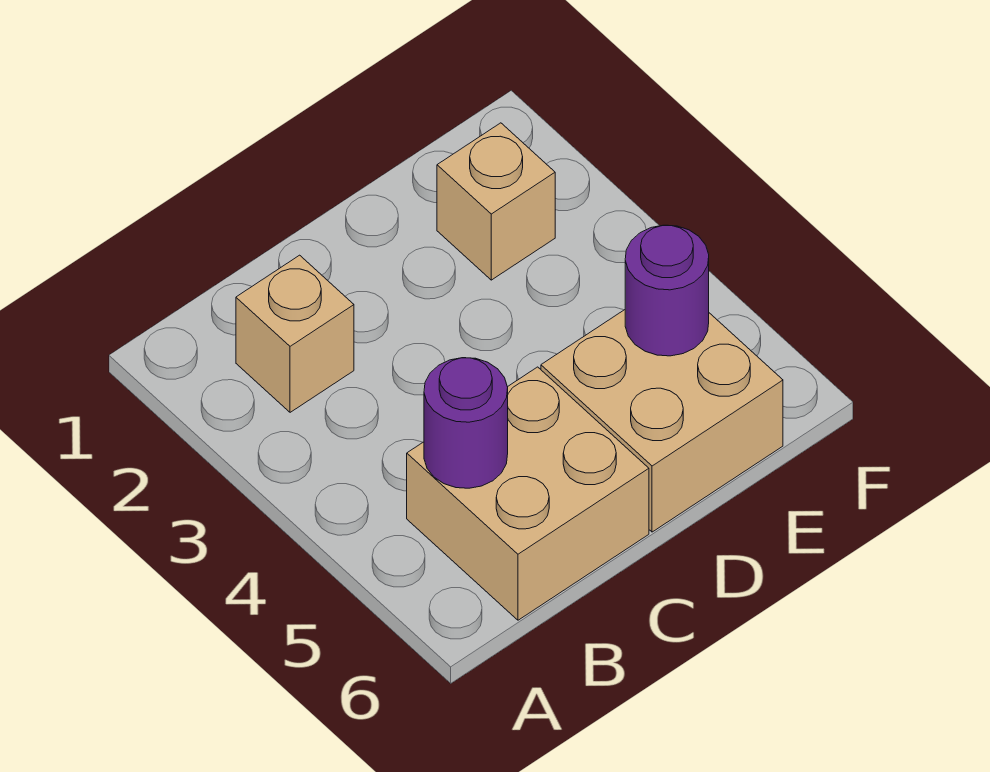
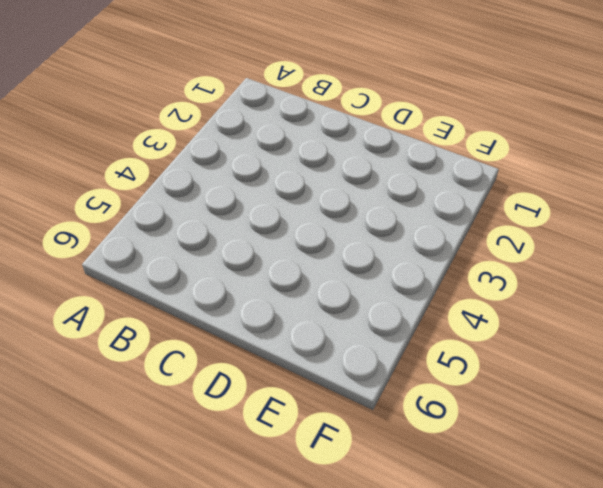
none -> tan brick B2 level 1
none -> tan brick B5:C6 level 1

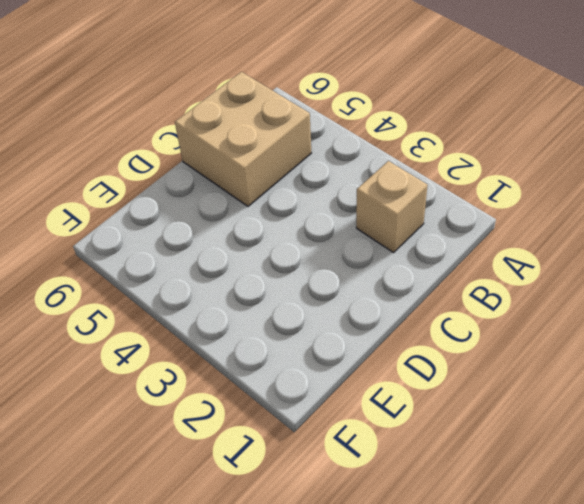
none -> tan brick D5:E6 level 1
none -> tan brick E2 level 1

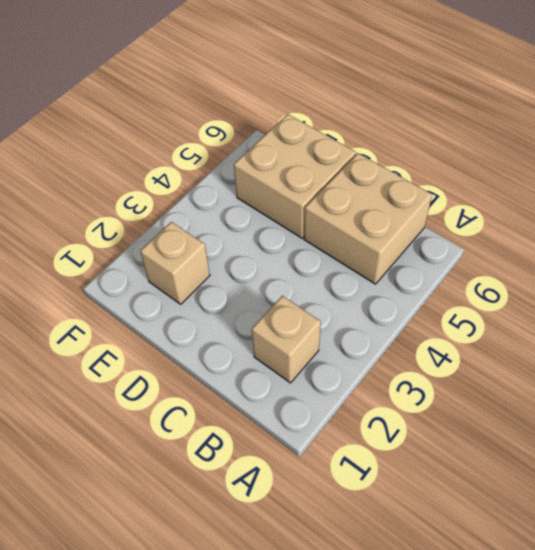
none -> purple round brick B5 level 2
none -> purple round brick E5 level 2

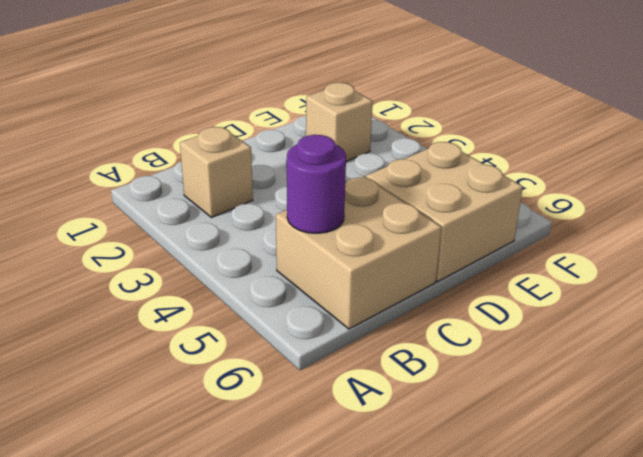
none -> purple round brick E5 level 2

